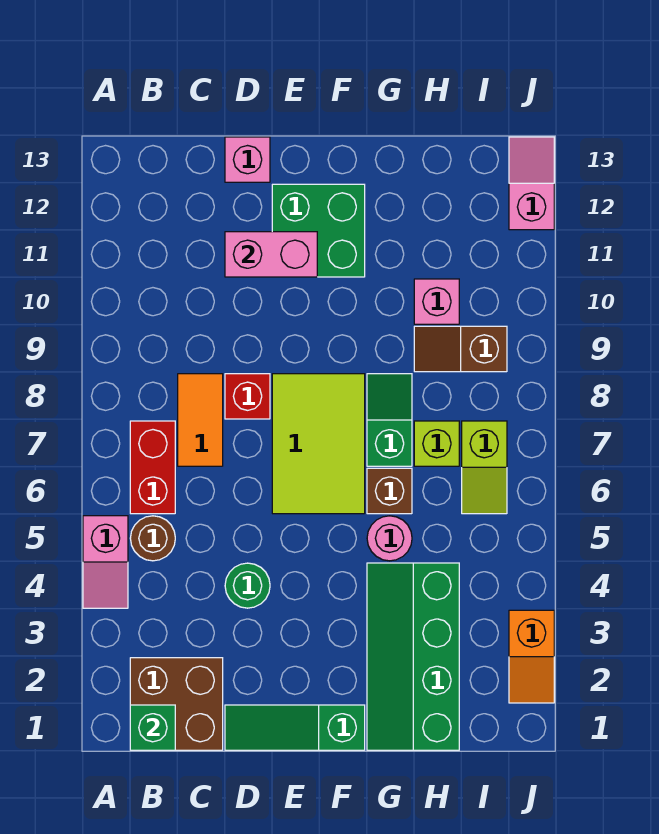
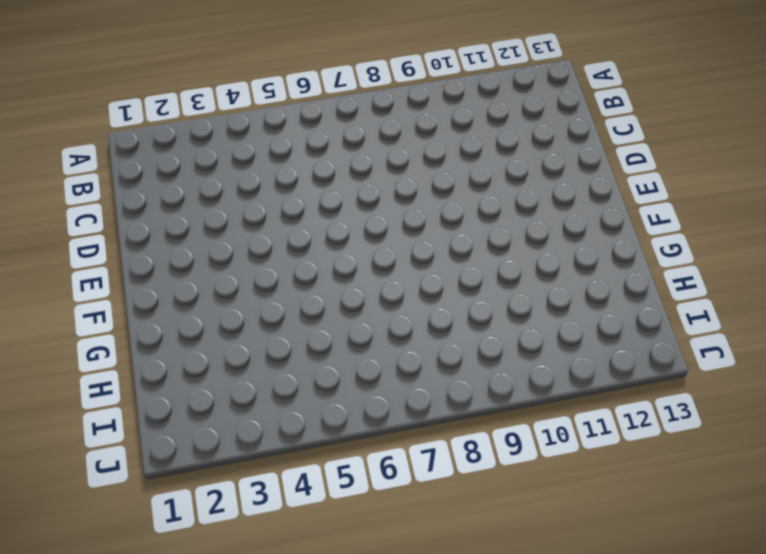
none -> pink slope A4:A5 level 1 top 5
none -> brown brick B1:C2 level 1
none -> brown round brick B5 level 1

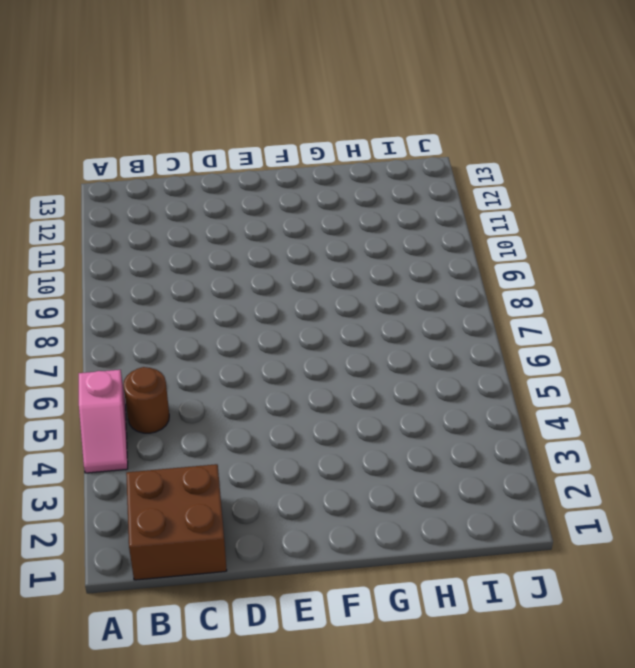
none -> red brick B6:B7 level 1
none -> orange tile C7:C8 level 1
none -> green slope D1:F1 level 1 top F

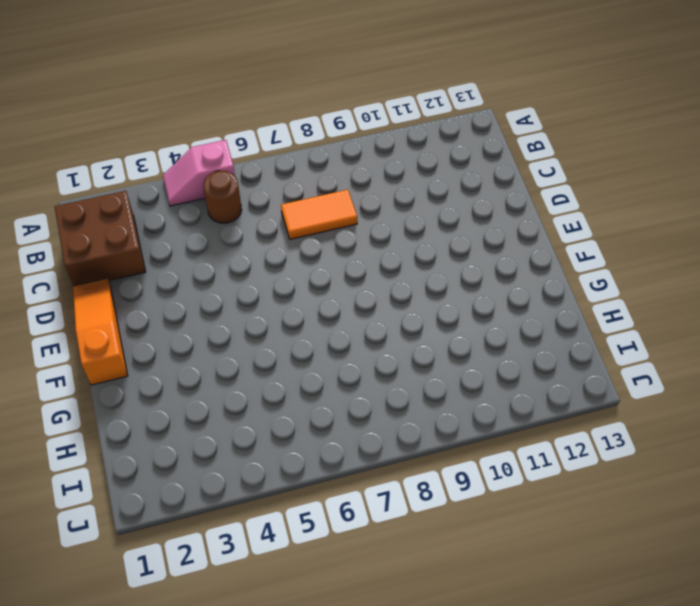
orange slope D1:F1 level 1 top F -> green slope D1:F1 level 1 top F
none -> red brick B6:B7 level 1
none -> green round brick D4 level 1
none -> red brick D8 level 1

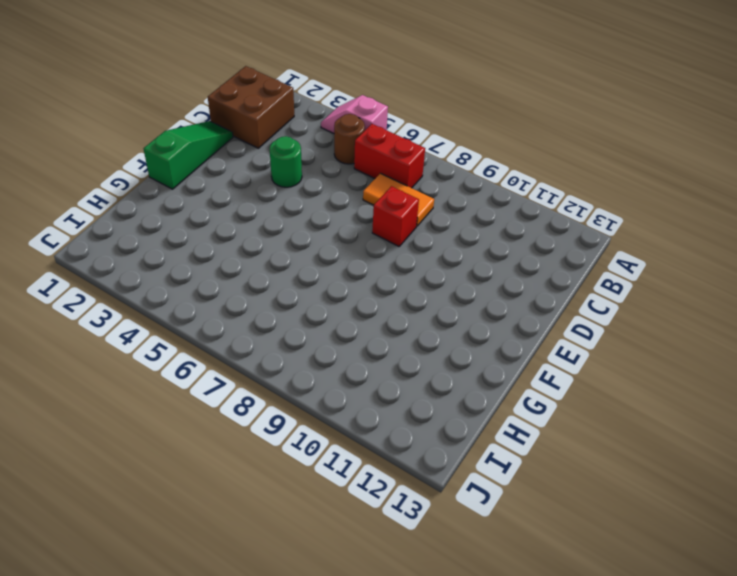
none -> pink brick D13 level 1
none -> lime tile E6:F8 level 1
none -> green brick E11:F12 level 1

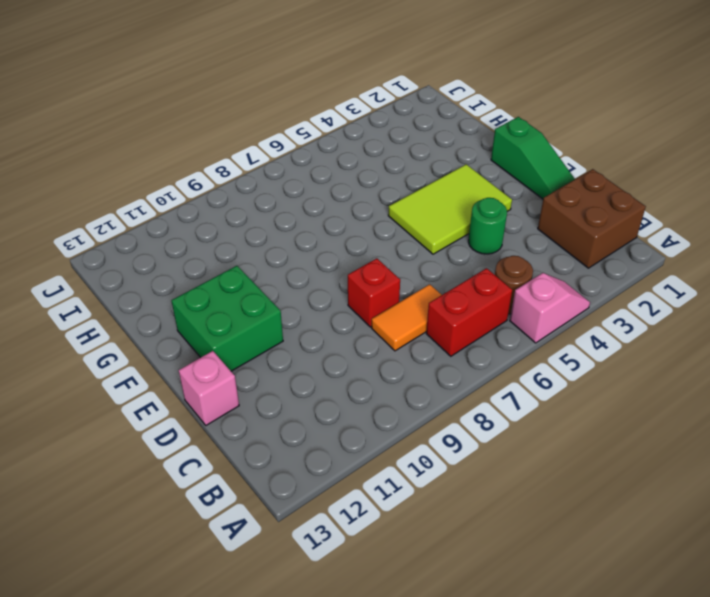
lime tile E3:F5 level 1 -> lime tile E6:F8 level 1
none -> green slope G1:H4 level 1 top H
none -> pink round brick G5 level 1
none -> brown brick G6 level 1

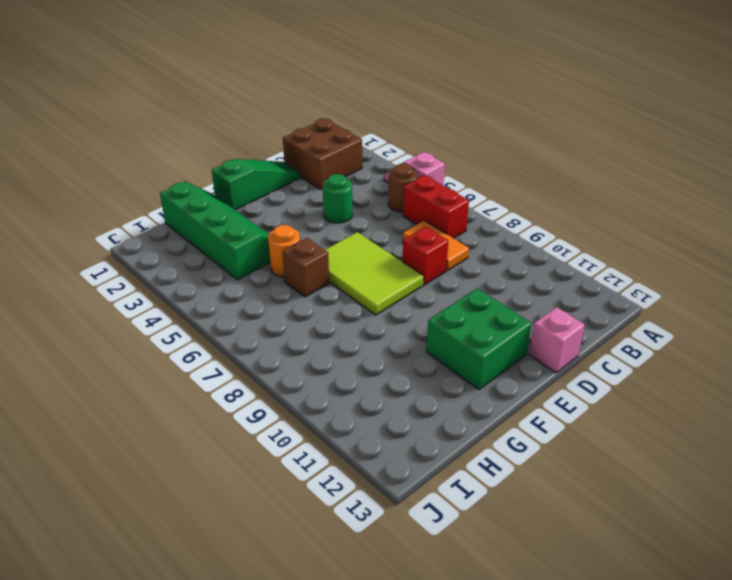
orange round brick G5 level 1 -> pink round brick G5 level 1
none -> green slope G7:G8 level 1 top 7
none -> lime brick H7 level 1
none -> brown slope H9:I9 level 1 top I

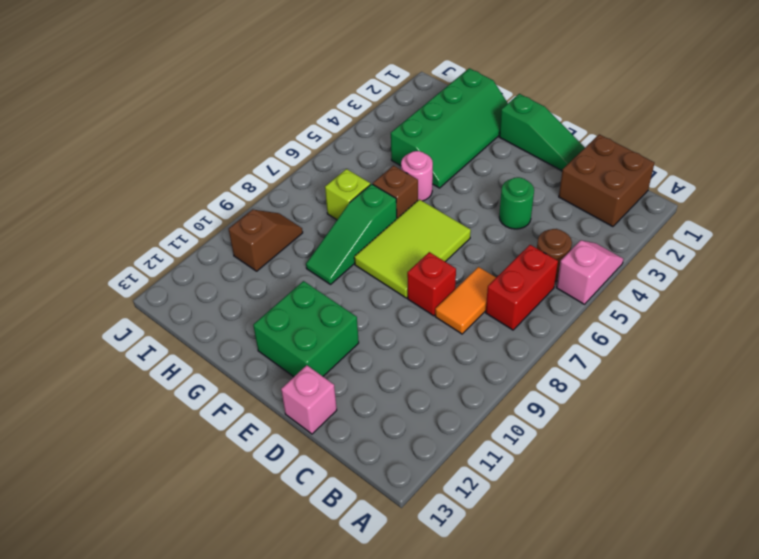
green slope G7:G9 level 1 top 7 -> green slope G7:G8 level 1 top 7
brown slope I9:I10 level 1 top 10 -> brown slope H9:I9 level 1 top I
none -> pink brick H10 level 1
none -> lime slope I6:I7 level 1 top 7
none -> orange slope J2:J3 level 1 top 3

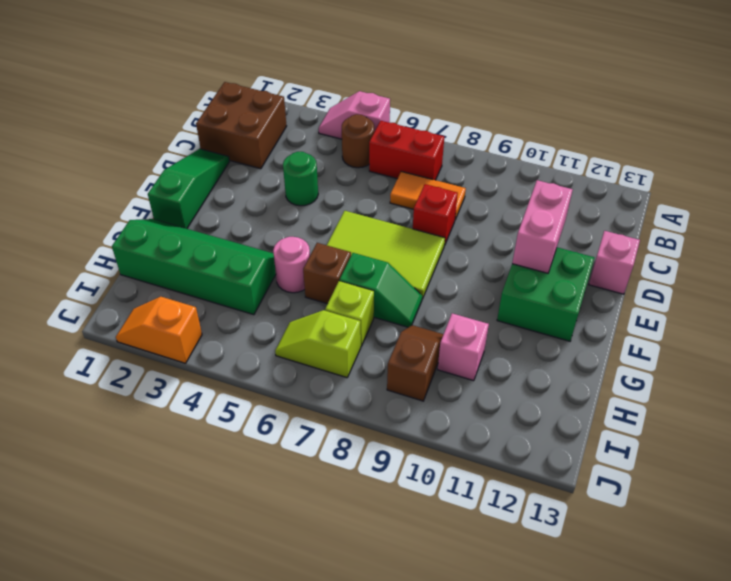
none -> pink slope J12:J13 level 1 top 12
none -> green brick B1 level 2

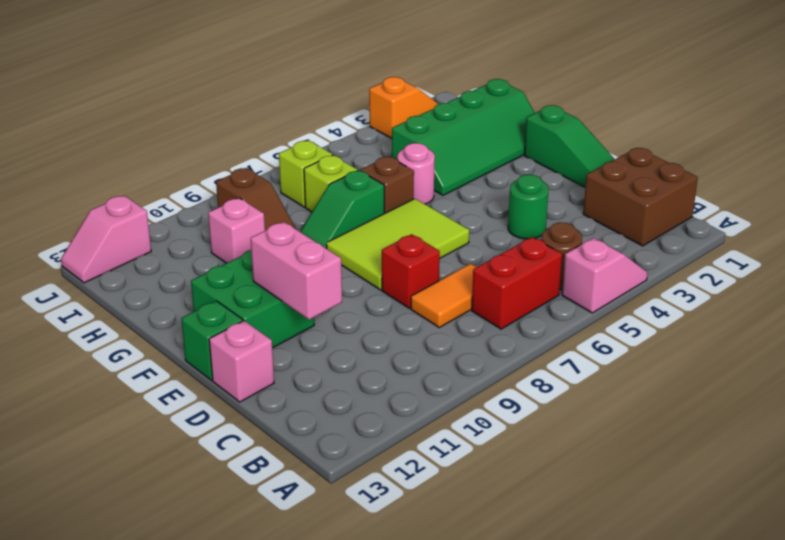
green brick E13 level 1 -> green brick B1 level 2

